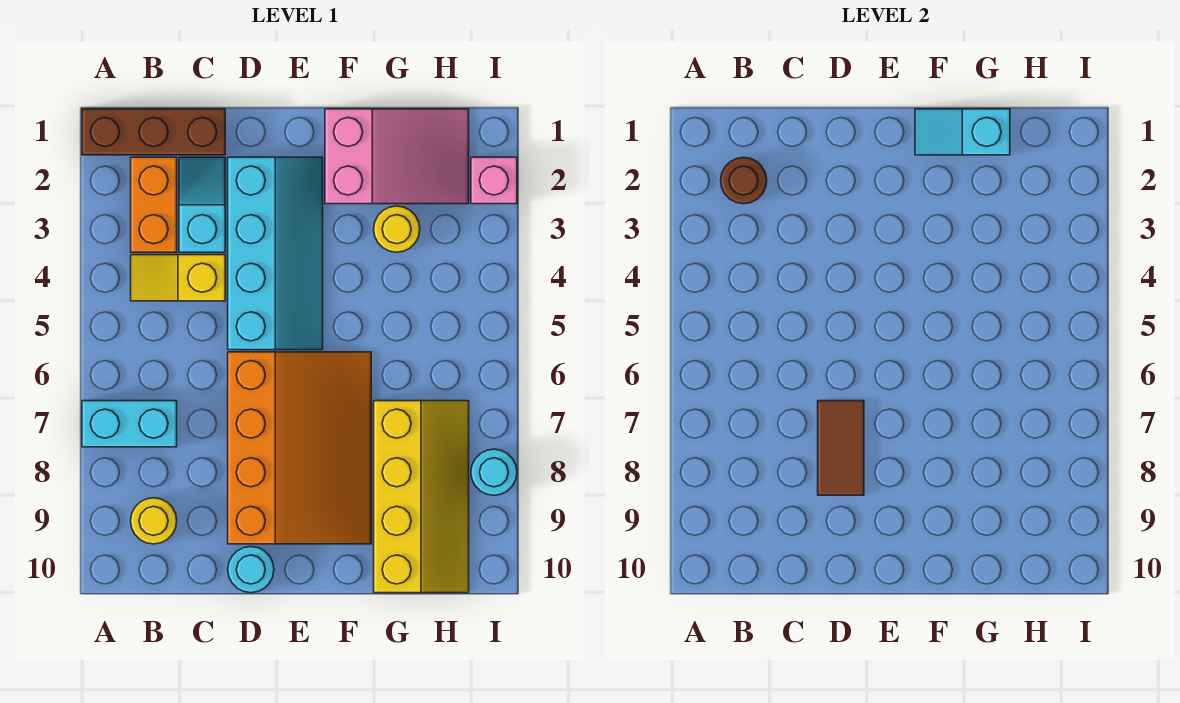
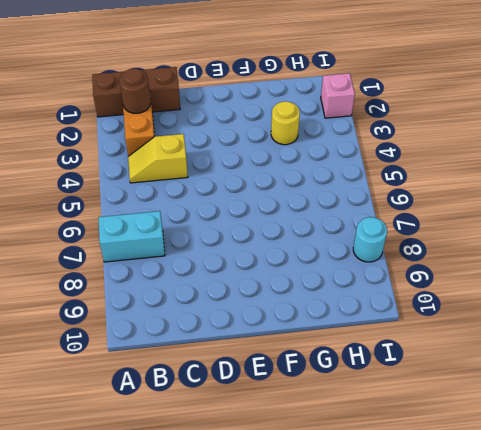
none -> yellow round brick B9 level 1
none -> cyan slope C2:C3 level 1 top 3
none -> cyan slope D2:E5 level 1 top D

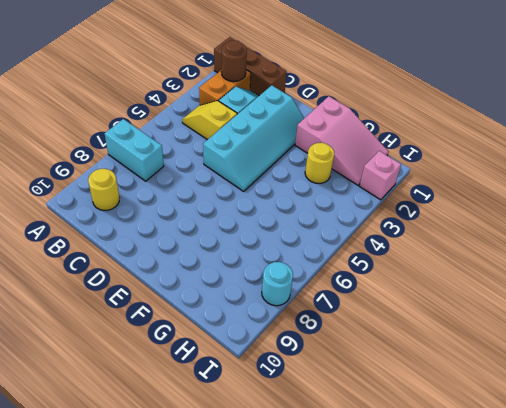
none -> orange slope D6:F9 level 1 top D
none -> cyan round brick D10 level 1
none -> yellow slope G7:H10 level 1 top G

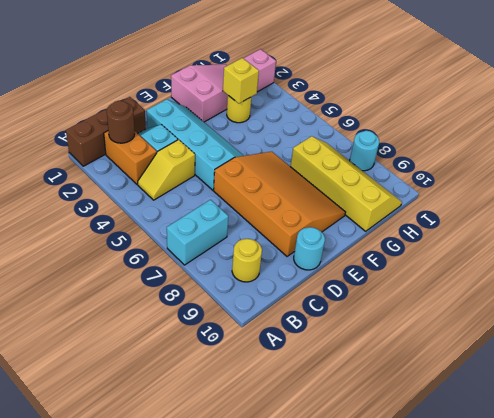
yellow brick G3 level 2 -> none
none -> brown tile D7:D8 level 2
none -> cyan slope F1:G1 level 2 top G

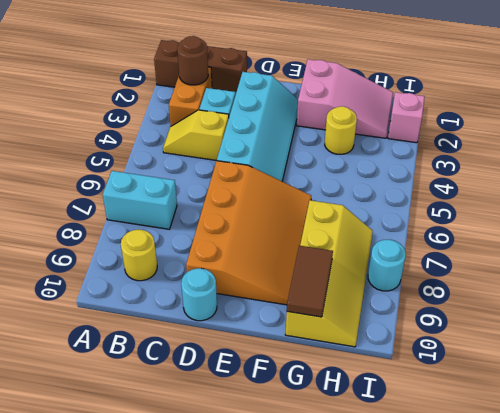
brown tile G9:G10 level 2 -> brown tile D7:D8 level 2
none -> cyan slope F1:G1 level 2 top G

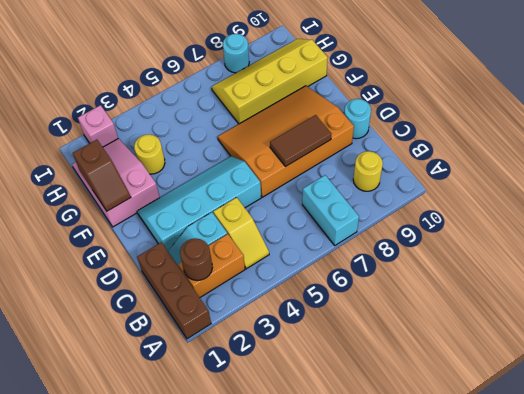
brown slope F1:G1 level 2 top G -> cyan slope F1:G1 level 2 top G

